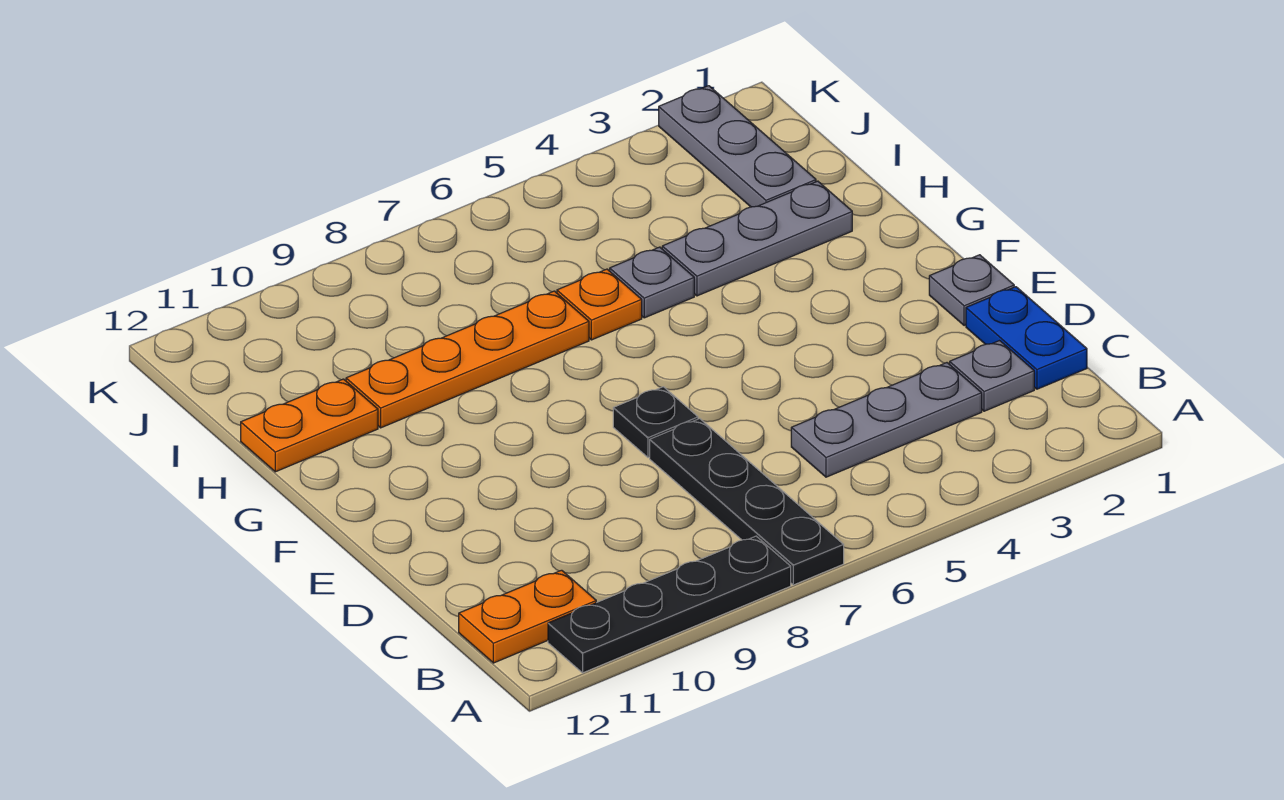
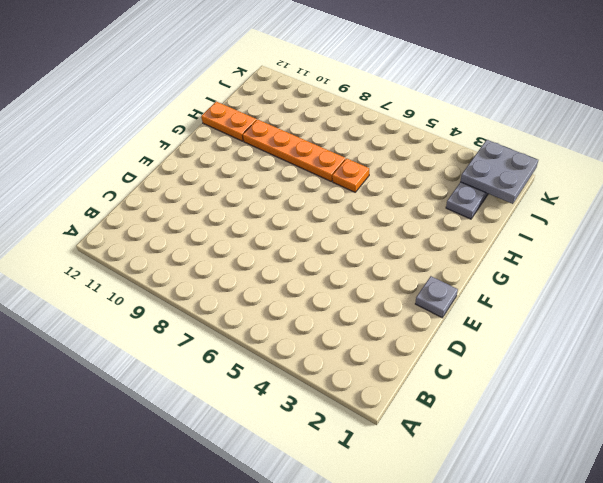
grey plate J1:K2 level 2 -> none
none -> black plate A7:D7 level 1
none -> black plate A8:A11 level 1
none -> orange plate B11:B12 level 1

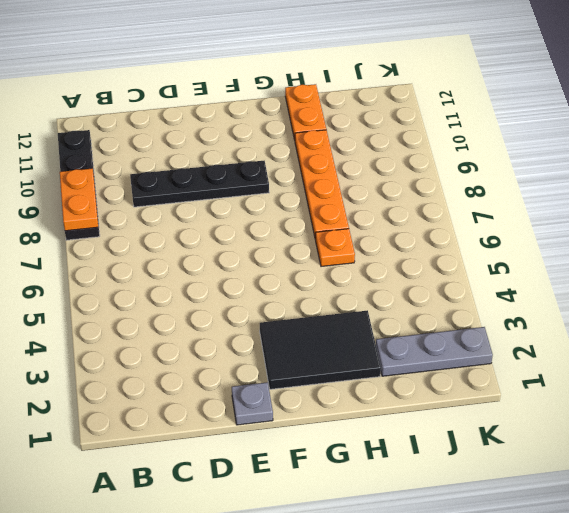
orange plate A8:A9 level 2 -> orange plate B11:B12 level 1
black plate C9:F9 level 1 -> black plate A7:D7 level 1
black tile F2:H3 level 1 -> grey plate H2:H4 level 1
none -> blue plate C1:D1 level 1
none -> grey plate C2 level 1
none -> grey plate C3:C5 level 1

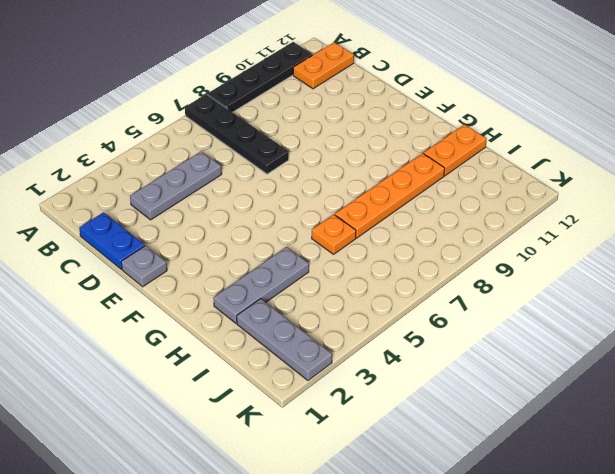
none -> grey plate C2 level 1
none -> black plate E7 level 1
none -> grey plate H5 level 1

